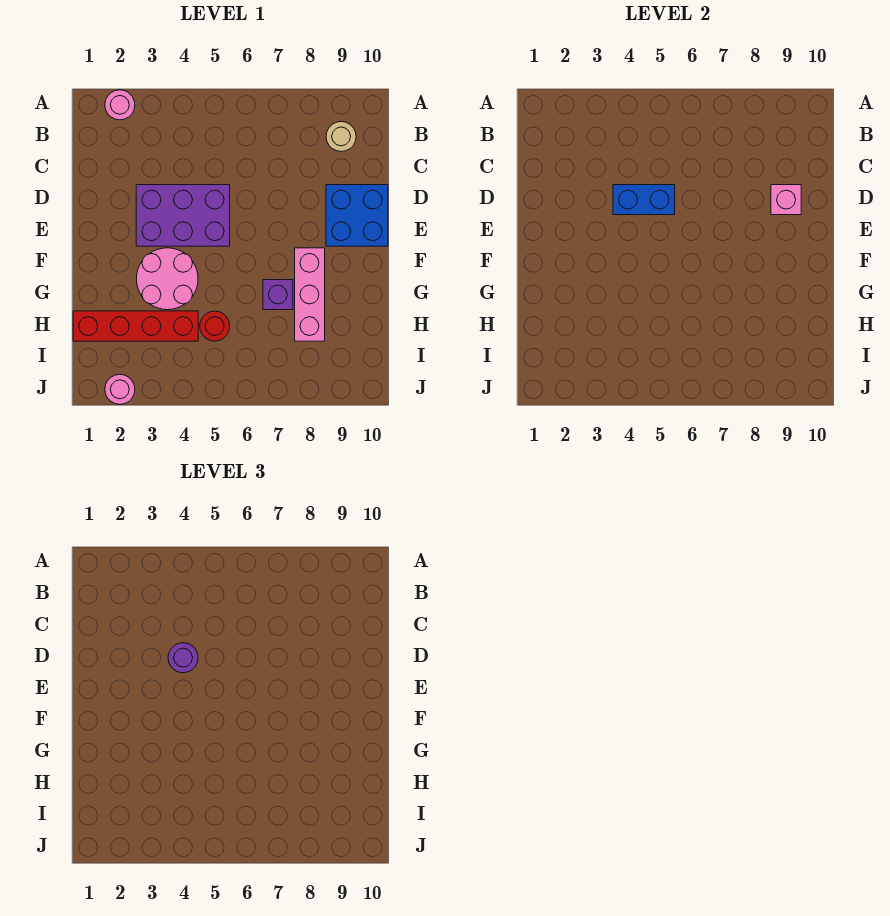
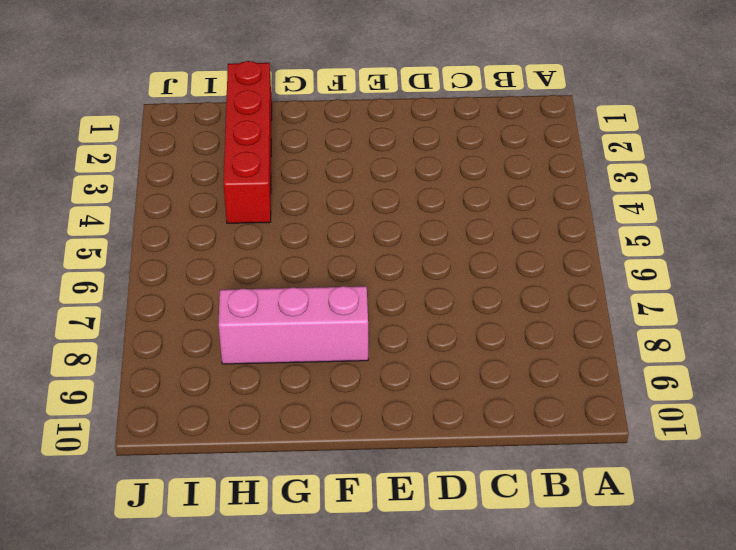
none -> pink round brick A2 level 1
none -> tan round brick B9 level 1
none -> purple brick D3:E5 level 1

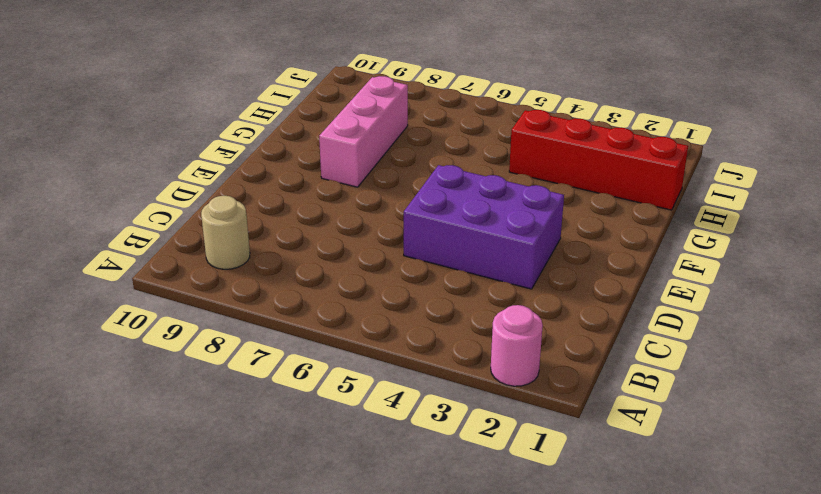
none -> blue brick D9:E10 level 1
none -> pink round brick F3:G4 level 1
none -> purple brick G7 level 1

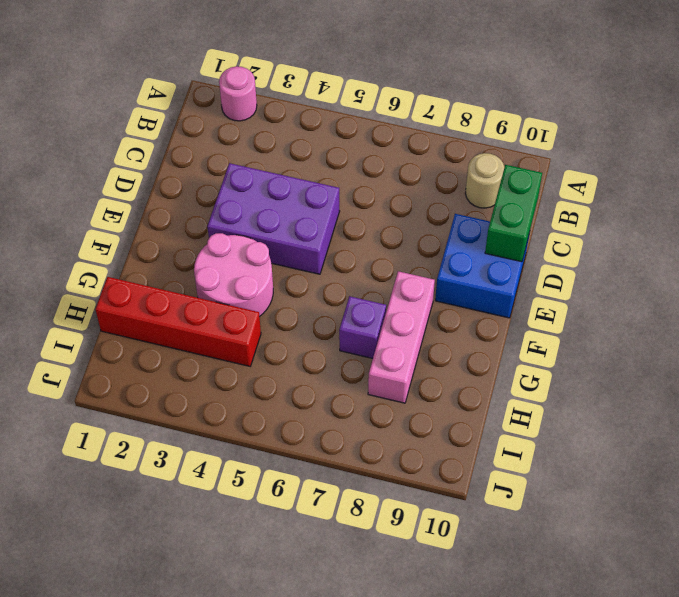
green brick C10:D10 level 2 -> none
none -> red round brick H5 level 1
none -> pink round brick J2 level 1
none -> blue brick D4:D5 level 2

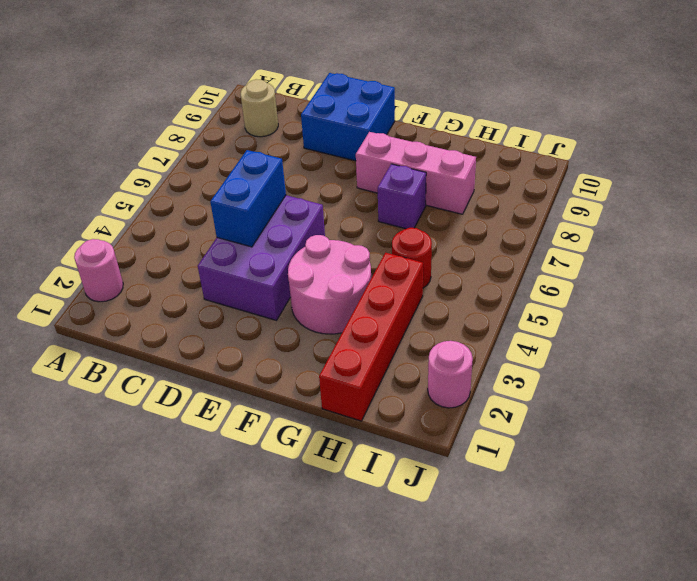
none -> pink brick D9 level 2
none -> purple round brick D4 level 3

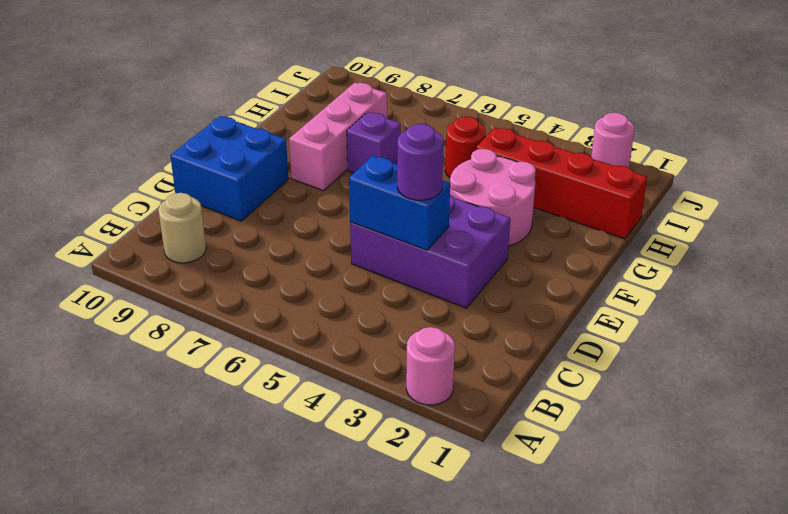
none -> pink brick D9 level 2

